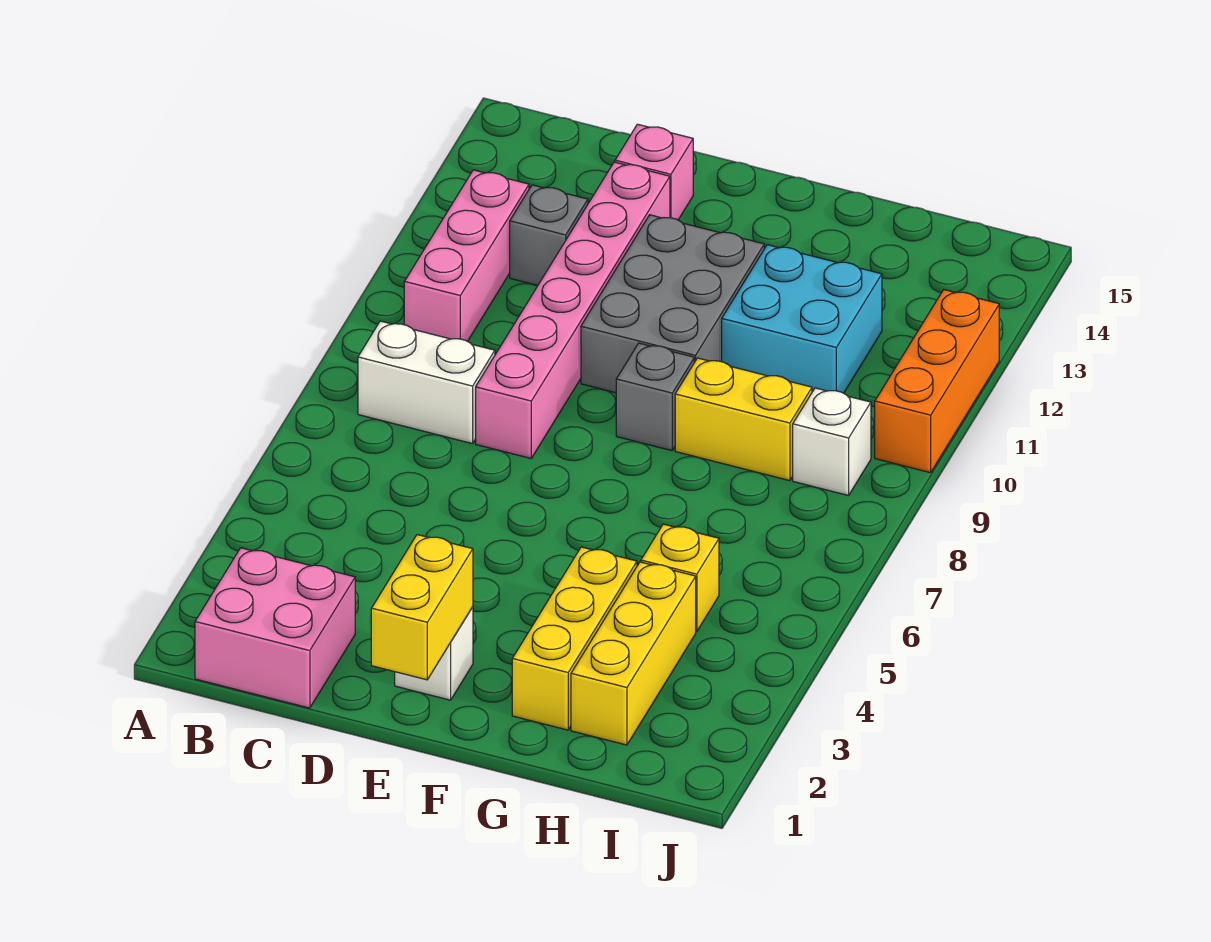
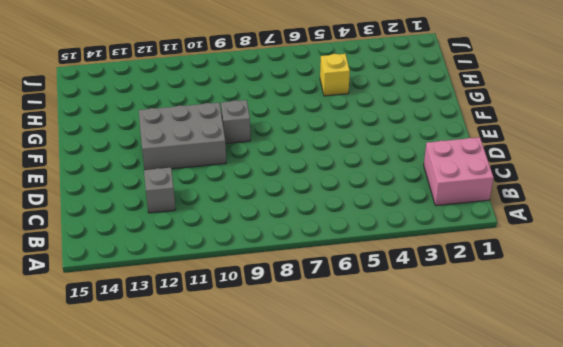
none -> white brick B8:C8 level 1
none -> pink brick B10:B12 level 1
none -> pink brick D8:D13 level 1

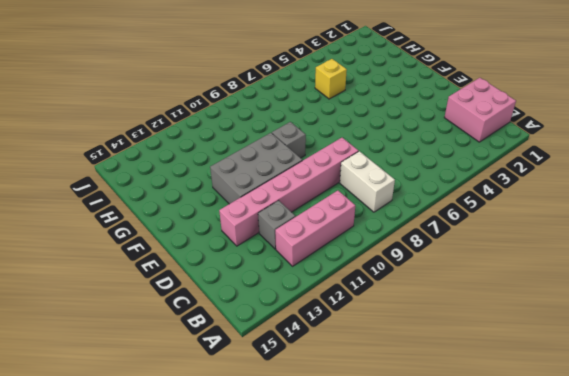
none -> pink brick D14 level 1
none -> white brick E2 level 1
none -> yellow brick G2:G4 level 1

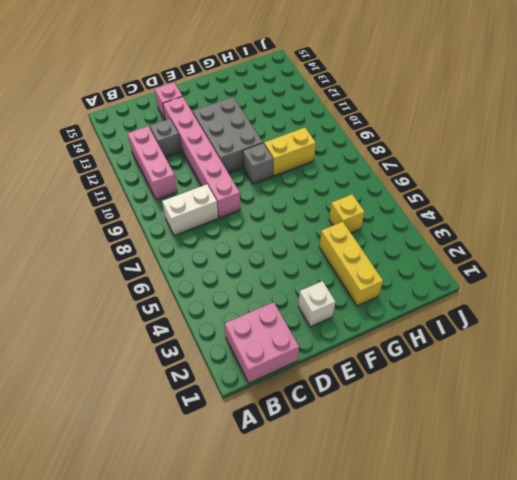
none -> cyan brick G11:H12 level 1
none -> yellow brick H2:H4 level 1
none -> white brick I9 level 1

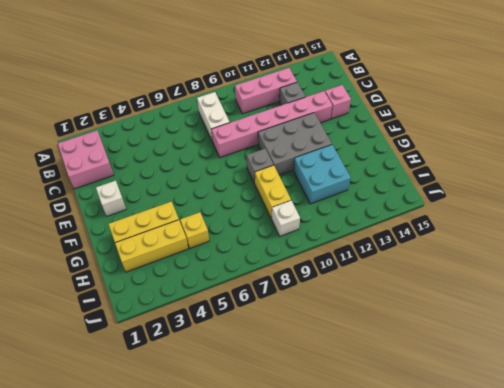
none -> orange brick J10:J12 level 1
none -> yellow brick E1:E2 level 2

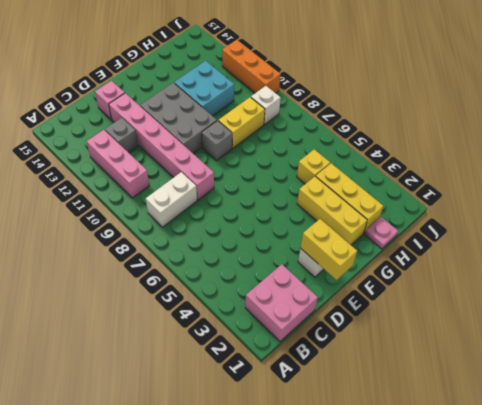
pink plate H1 level 1 -> none

